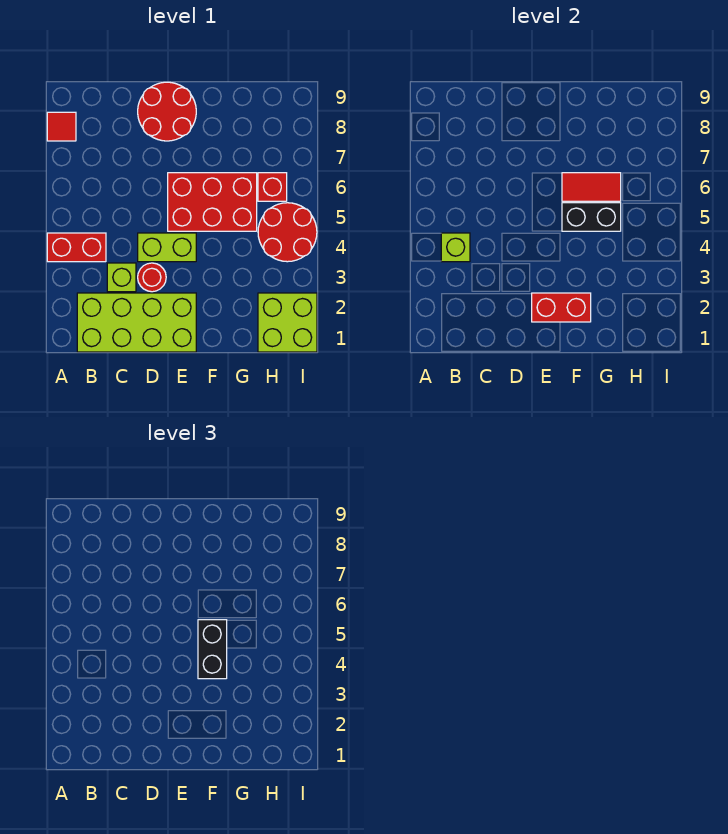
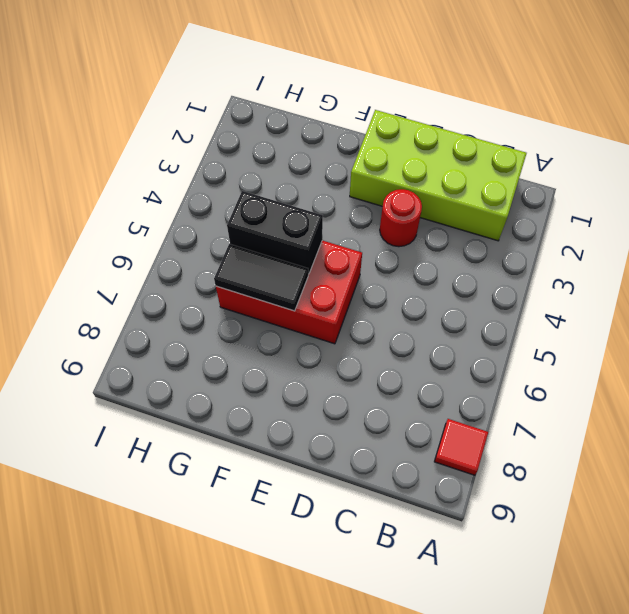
black tile F6:G6 level 2 -> red tile F6:G6 level 2
none -> red brick A4:B4 level 1
none -> lime brick C3 level 1
none -> lime brick D4:E4 level 1

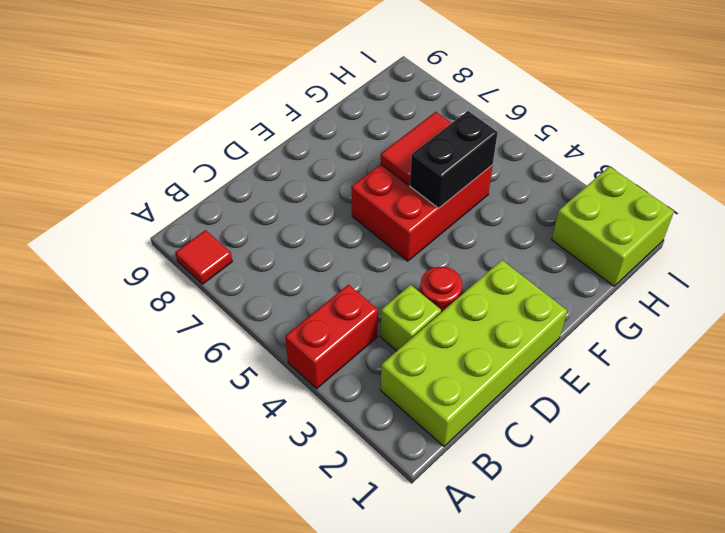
none -> lime brick D4:E4 level 1
none -> red round brick D8:E9 level 1
none -> red round brick H4:I5 level 1

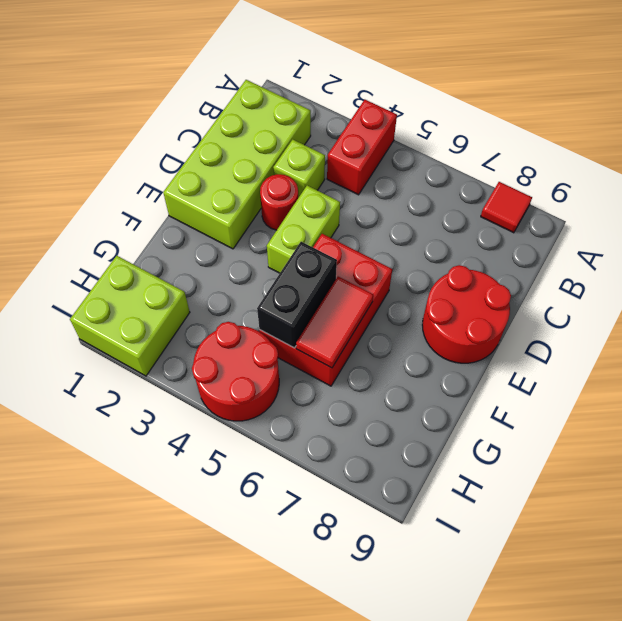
none -> red brick H6 level 1
none -> lime brick B4 level 2
none -> red brick E2:F2 level 2

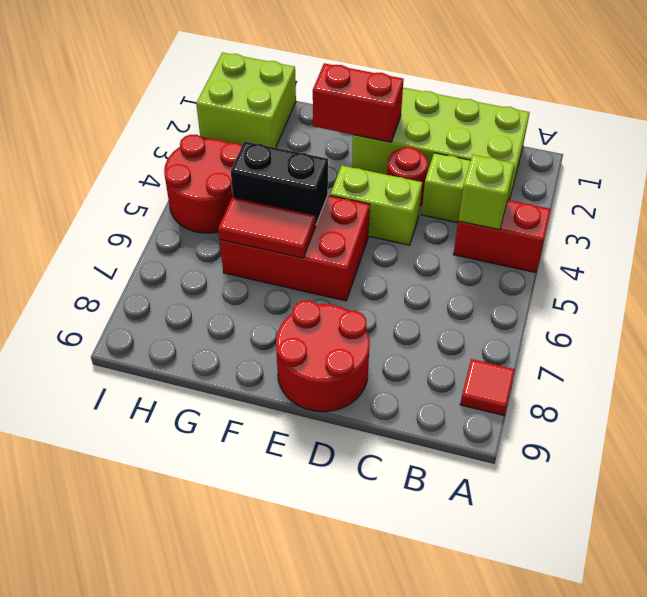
none -> red brick H6 level 1
none -> black brick F4:F5 level 3

